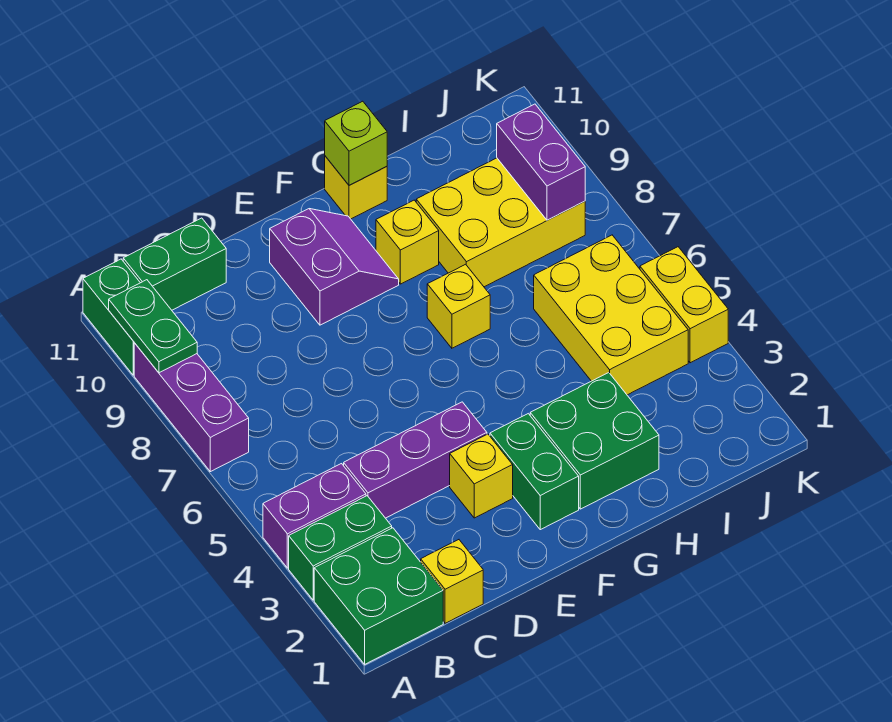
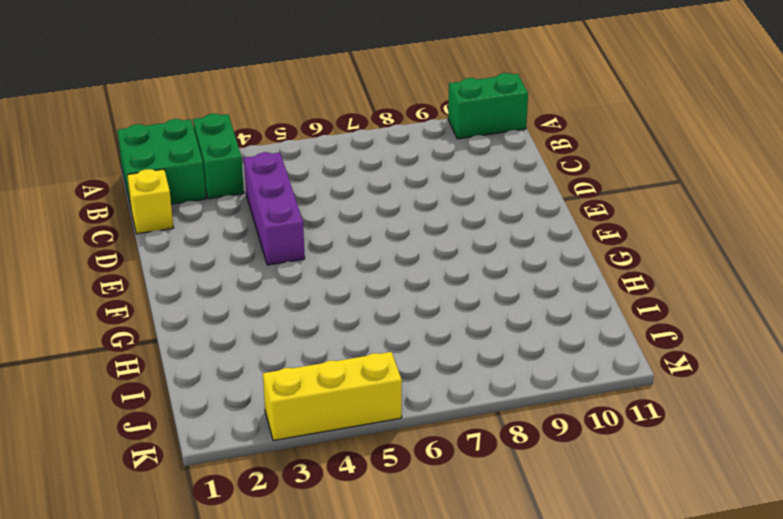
yellow brick K3:K5 level 1 -> yellow brick K4:K5 level 1
none -> purple brick A4:B4 level 1
none -> purple brick A7:A9 level 1
none -> green brick B11:C11 level 1

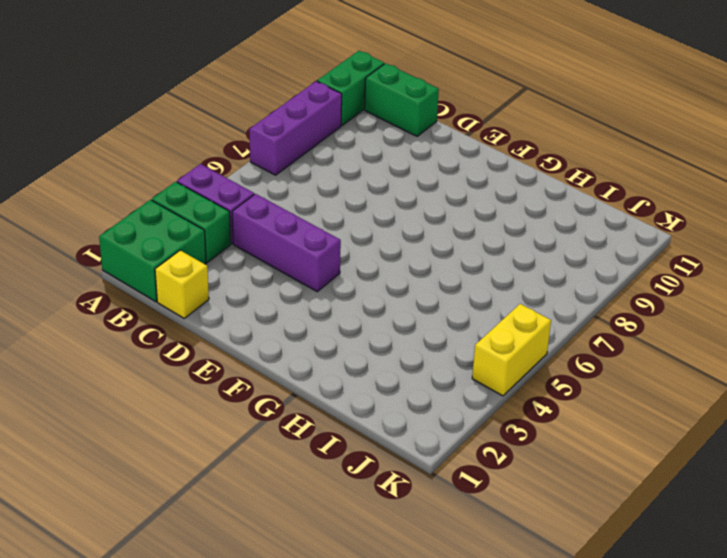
none -> yellow brick E3 level 1
none -> purple slope E9:F10 level 1 top E
none -> green brick F2:F3 level 1

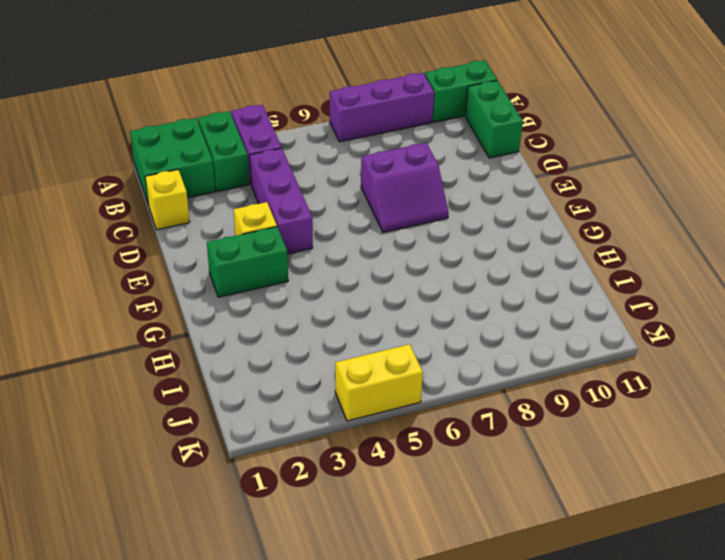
purple slope D7:E8 level 1 top D -> purple slope E9:F10 level 1 top E
none -> green brick G2:H3 level 1
none -> yellow brick G7 level 1
none -> yellow brick G9 level 1

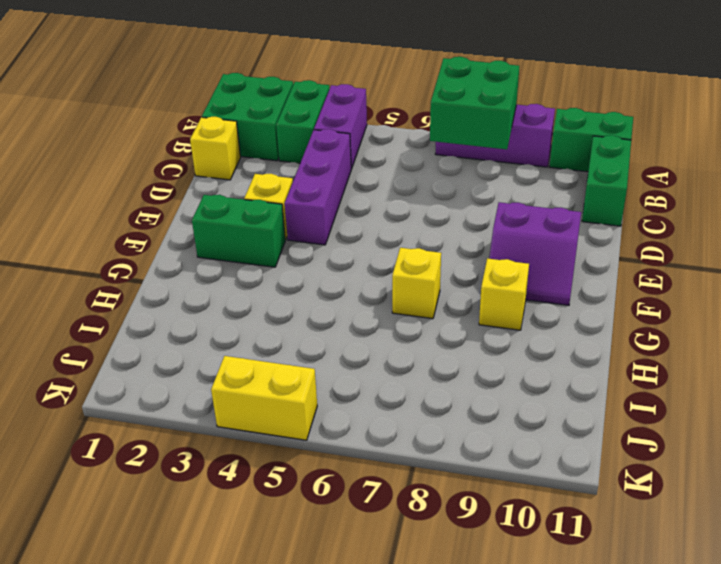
green brick A7:B8 level 2 -> green brick G2:H3 level 1
none -> yellow brick G11 level 1
none -> yellow brick H8:J9 level 1
none -> yellow brick I4:J6 level 1

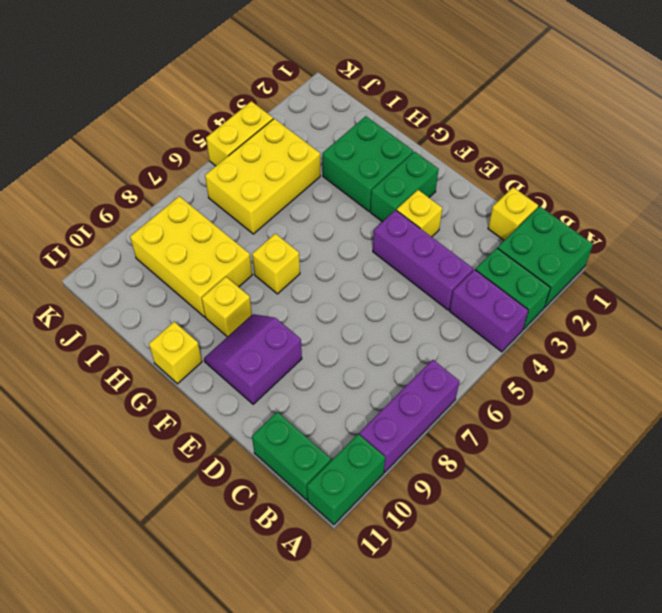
none -> green plate A9:A10 level 2
none -> lime brick G11 level 2
none -> purple brick J8:J9 level 2

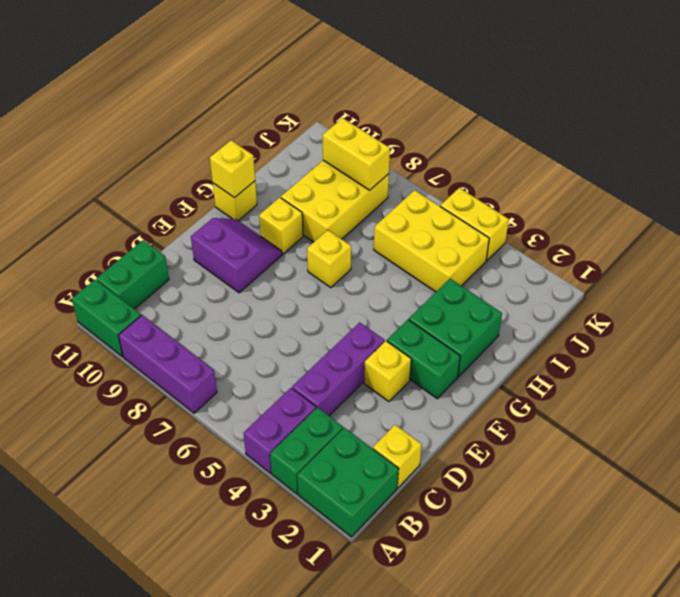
yellow brick G11 level 2 -> lime brick G11 level 2
yellow brick J8:J9 level 2 -> purple brick J8:J9 level 2
none -> green plate A9:A10 level 2

